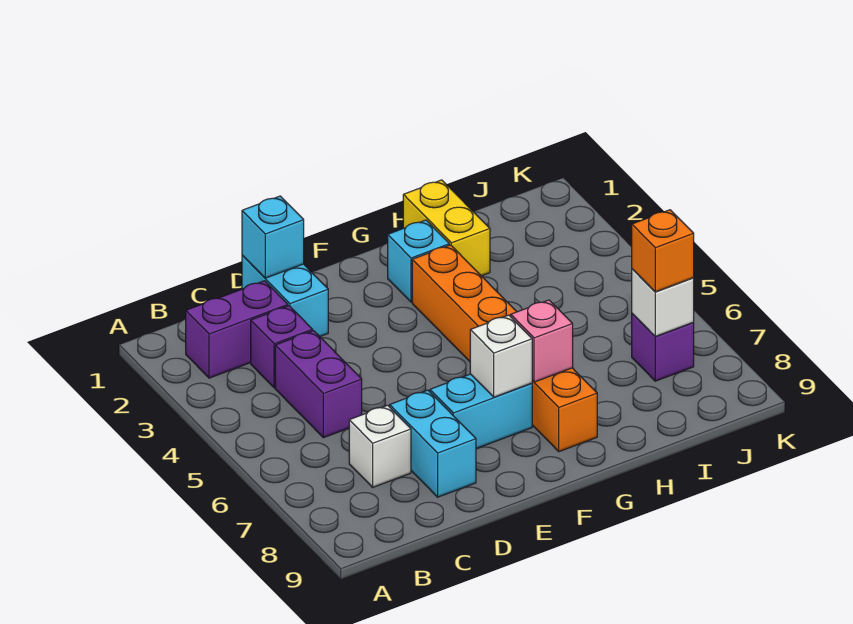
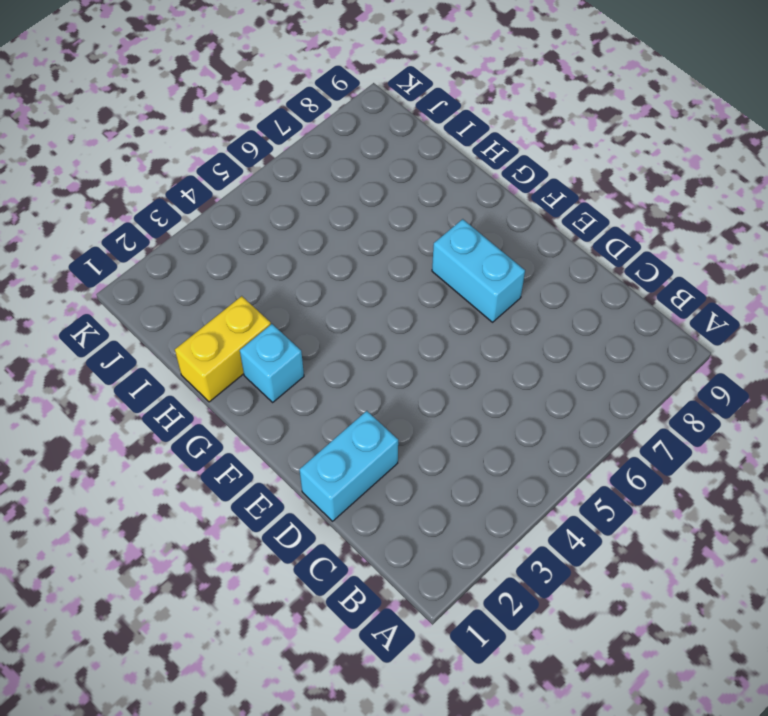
none -> purple brick B2:C2 level 1
none -> purple brick C3 level 1
none -> purple brick C4:C5 level 1

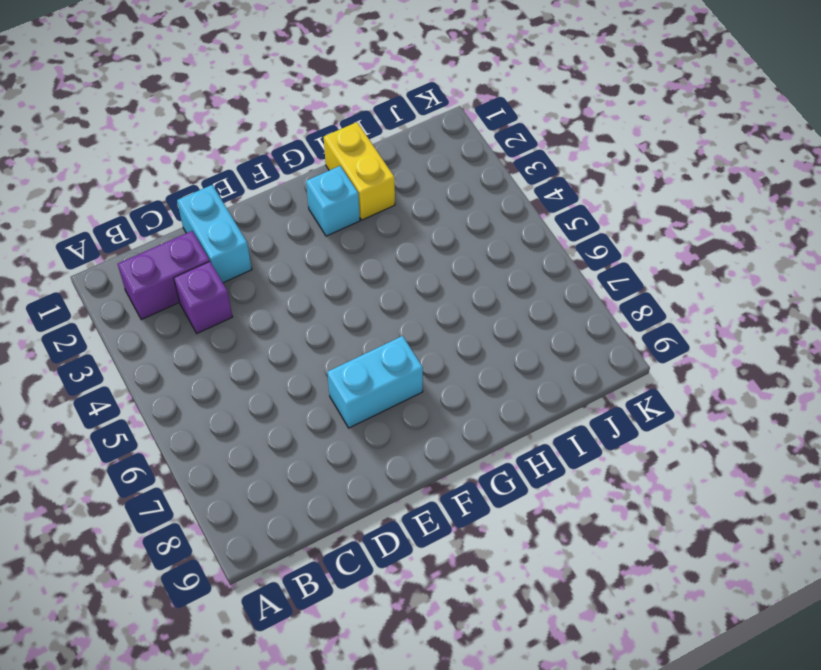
none -> purple brick C4:C5 level 1
none -> white brick C7 level 1
none -> cyan brick D7:D8 level 1

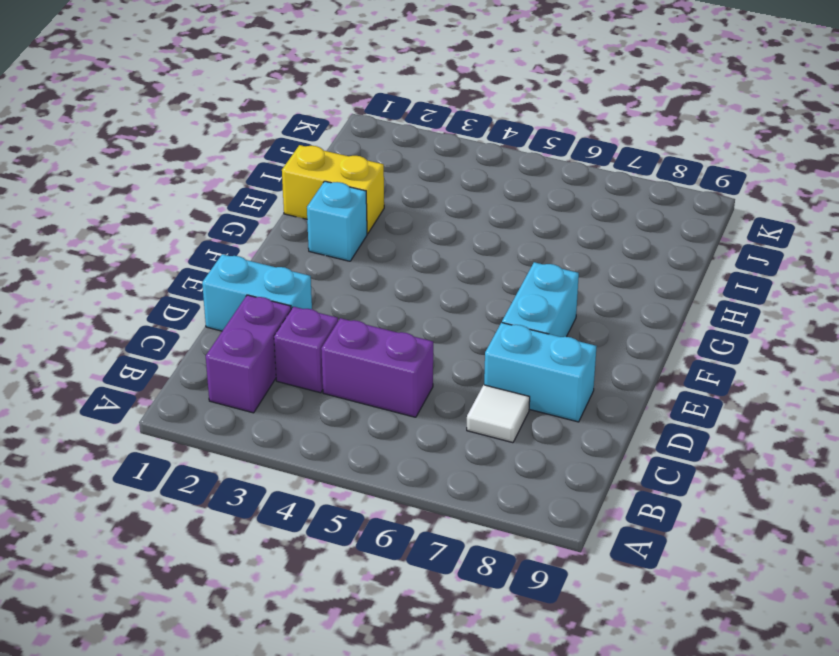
white tile C7 level 1 -> white brick C7 level 1
none -> orange brick G3:G8 level 1
none -> purple brick J7 level 1
none -> cyan brick D1 level 2

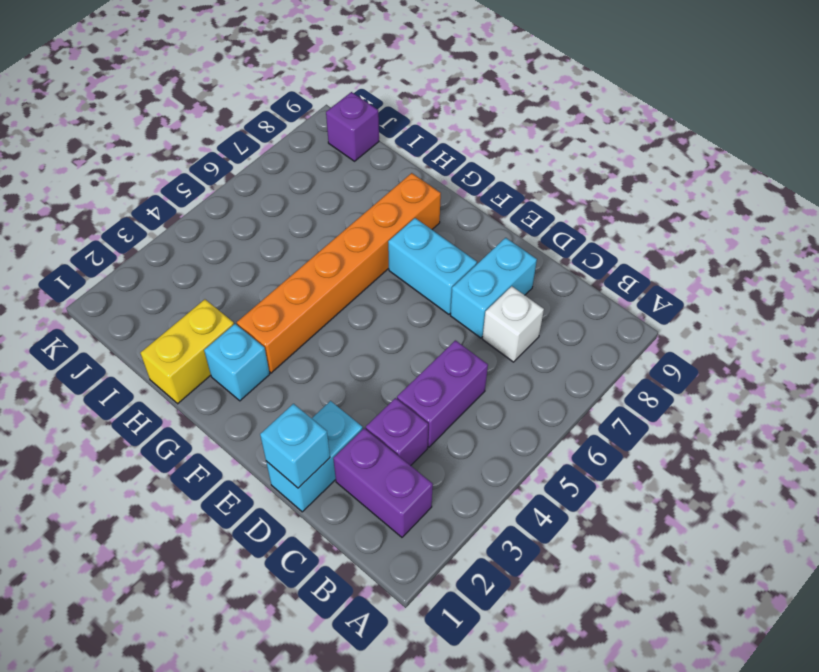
purple brick J9 level 1 -> purple brick J7 level 1
none -> white brick F7 level 2
none -> pink brick G7 level 2
none -> white brick J7 level 2

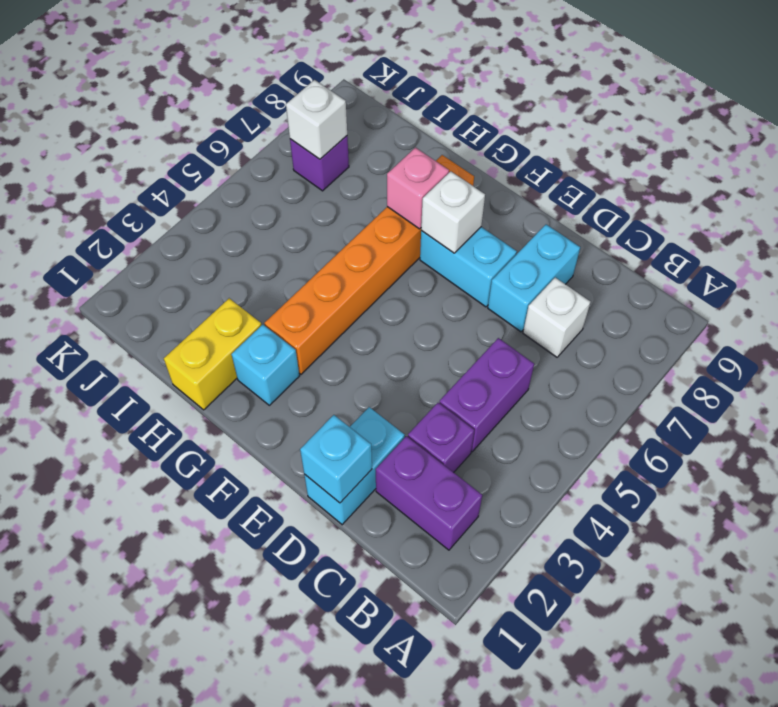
none -> orange brick J7 level 3

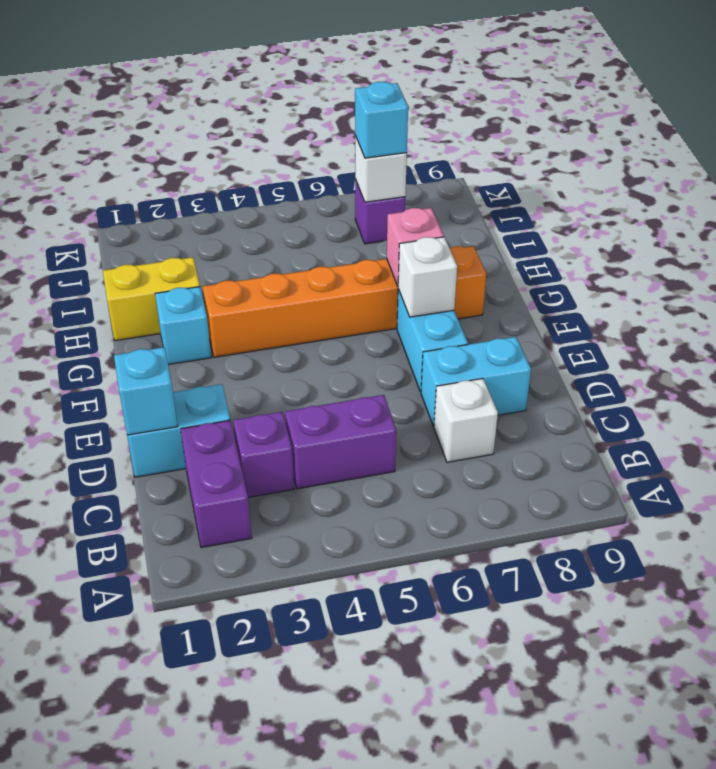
cyan brick J7 level 3 -> orange brick J7 level 3

